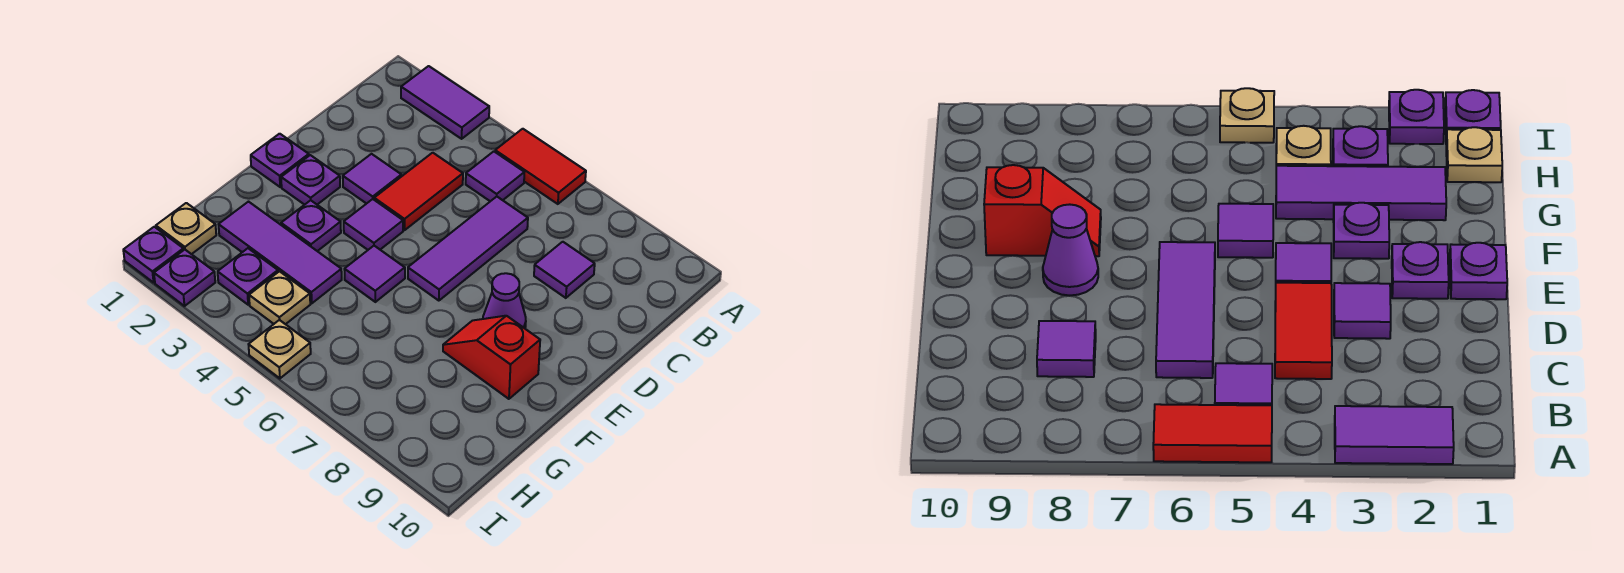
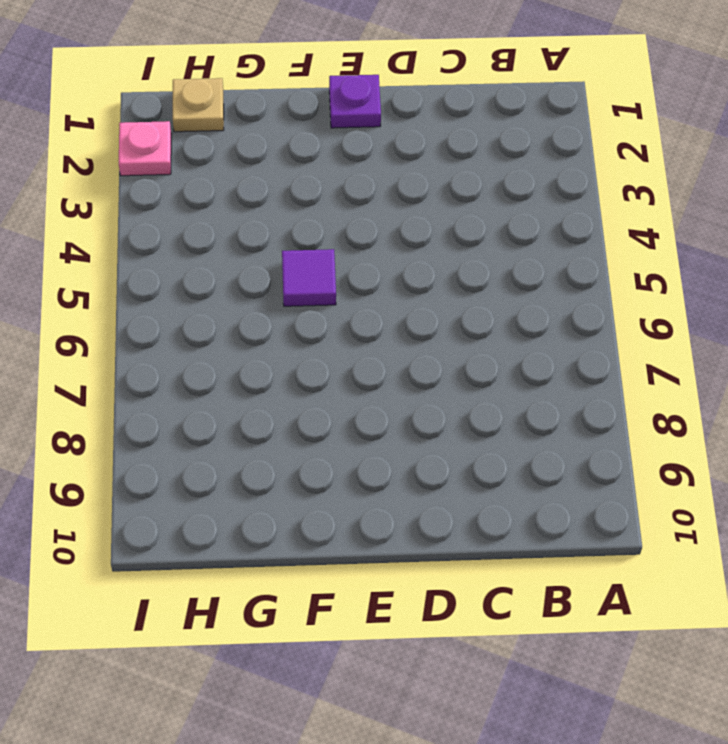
pink plate I2 level 1 -> purple plate I2 level 1
none -> purple tile A2:A3 level 1
none -> red tile A5:A6 level 1
none -> purple tile B5 level 1

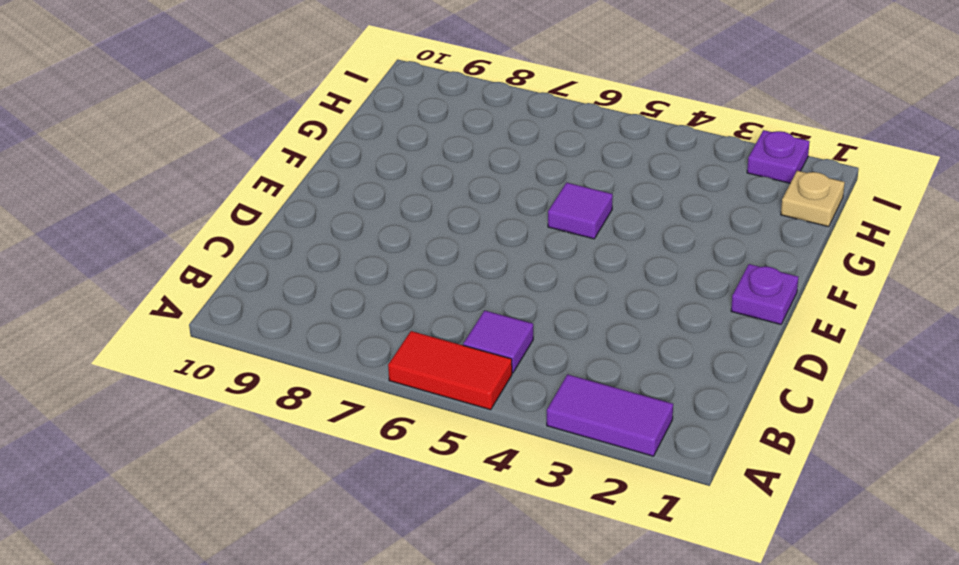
none -> red tile C4:D4 level 1
none -> purple tile C6:E6 level 1
none -> purple tile C8 level 1

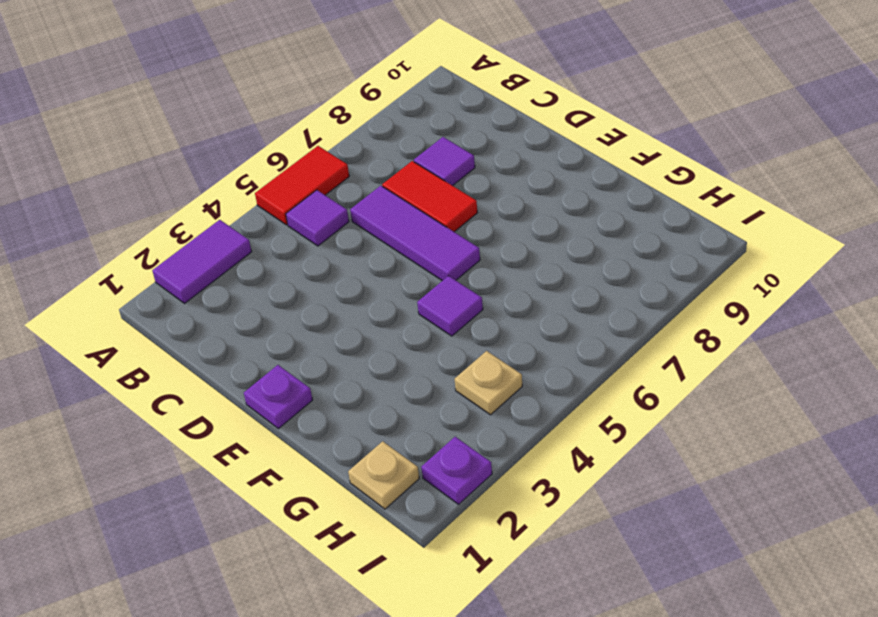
red tile C7:D7 level 1 -> red tile C4:D4 level 1
none -> purple tile D3 level 1
none -> purple plate E2 level 1
none -> purple tile E4 level 1

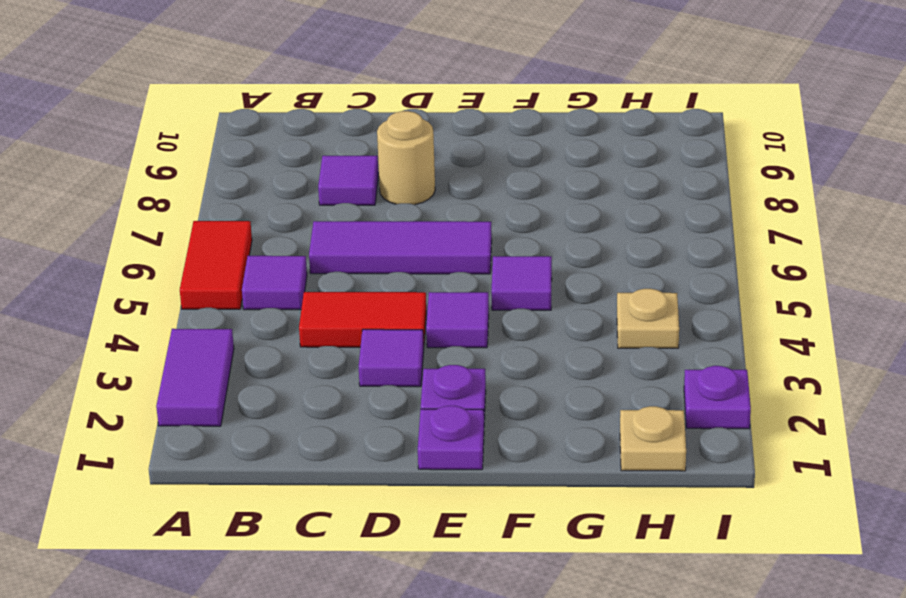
tan round brick D8 level 1 -> none
none -> purple cone E8 level 1
none -> purple plate F3 level 1
none -> red slope F8:F9 level 1 top 9

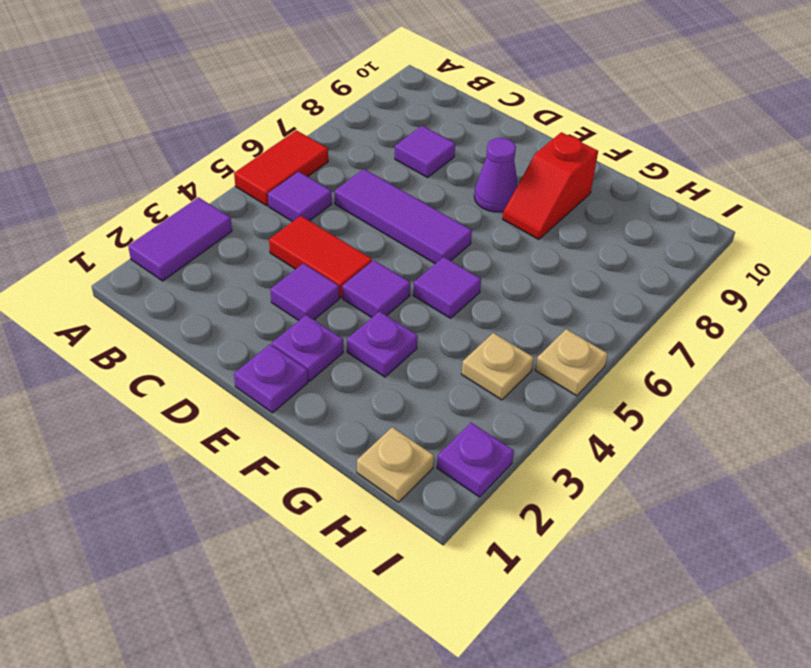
none -> purple tile G2:G4 level 1
none -> purple plate H3 level 1
none -> purple plate I1 level 1

